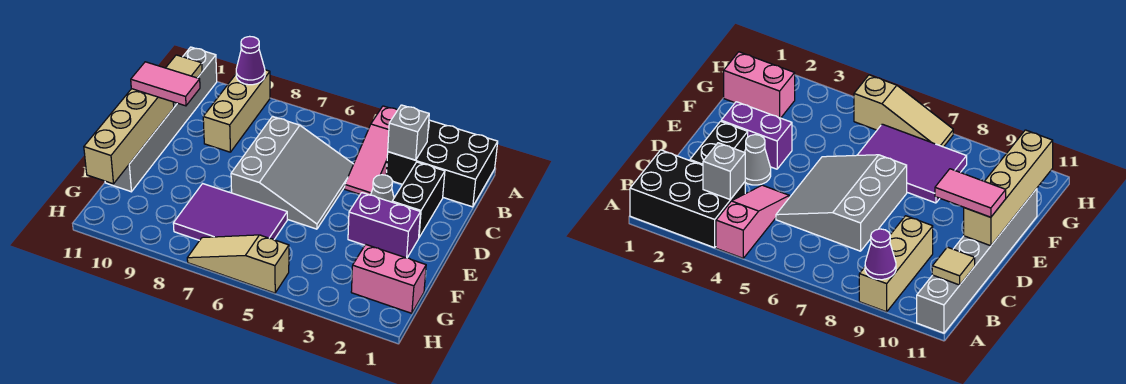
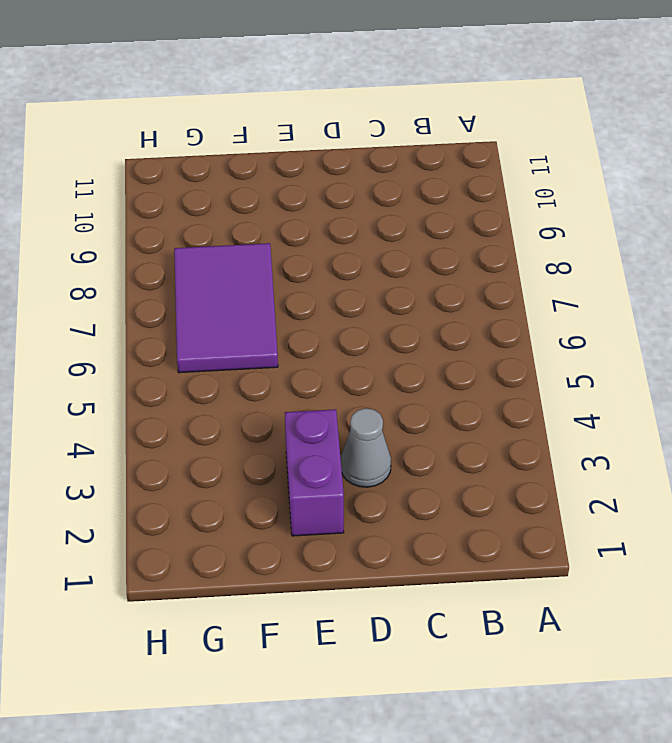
none -> black brick A1:B3 level 1
none -> pink slope A4:C4 level 1 top A
none -> tan brick A9:C9 level 1

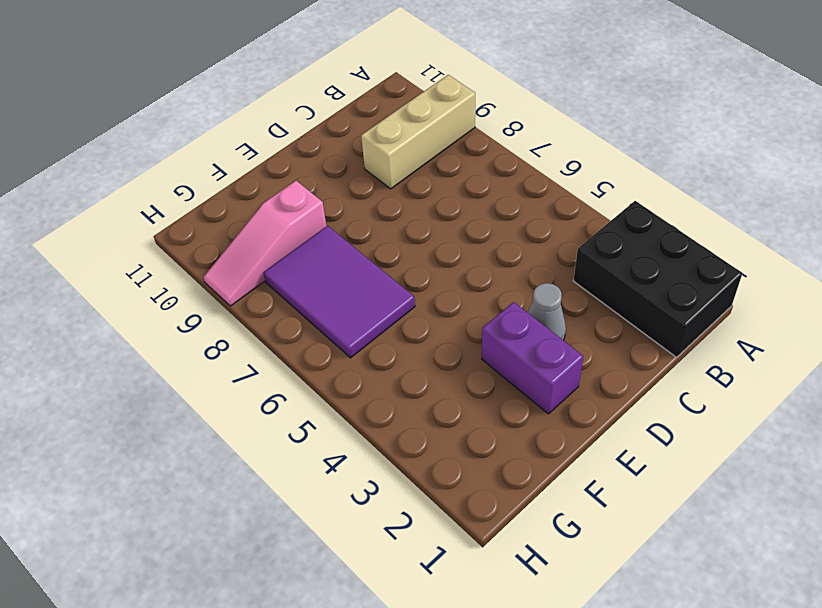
pink slope F9:H9 level 1 top F -> pink slope A4:C4 level 1 top A
none -> grey brick A11:F11 level 1
none -> black brick C2:D2 level 1
none -> grey slope C5:E7 level 1 top 7

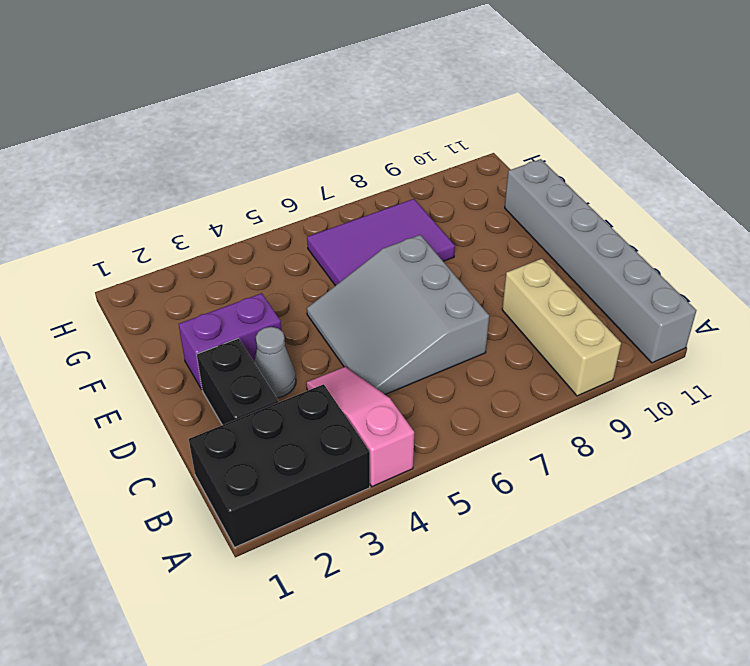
none -> pink brick G1:G2 level 1
none -> tan slope H5:H7 level 1 top 5
none -> purple cone A9 level 2

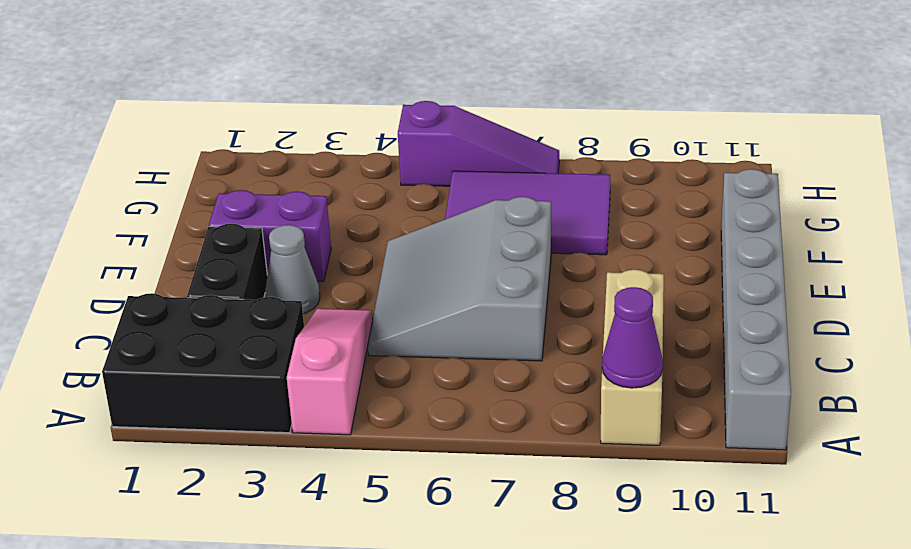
purple slope H5:H7 level 1 top 5 -> tan slope H5:H7 level 1 top 5
none -> pink brick G1:G2 level 1
none -> grey brick B3 level 2
none -> tan tile B11 level 2

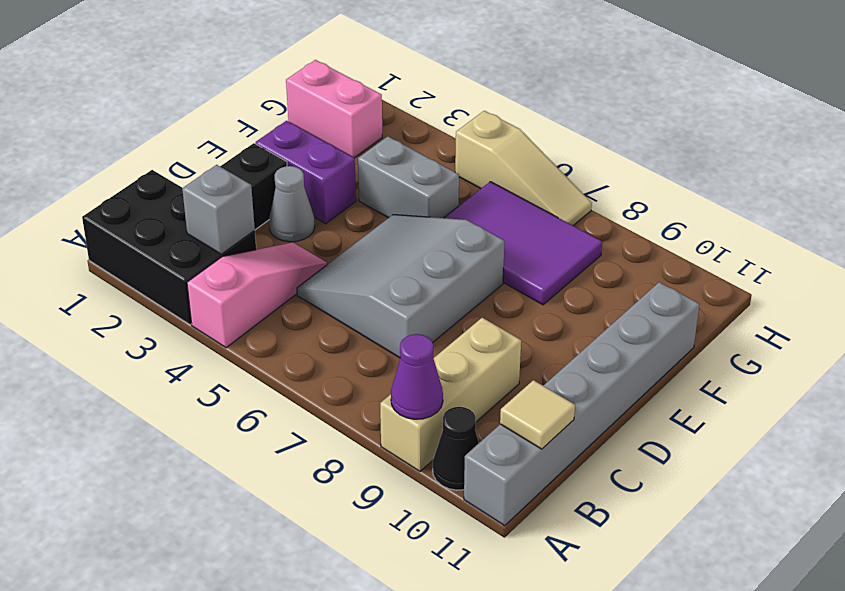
black cone A10 level 1 -> none
grey brick F4:F5 level 1 -> none
none -> tan brick D11:G11 level 2
none -> pink tile D10:D11 level 3

